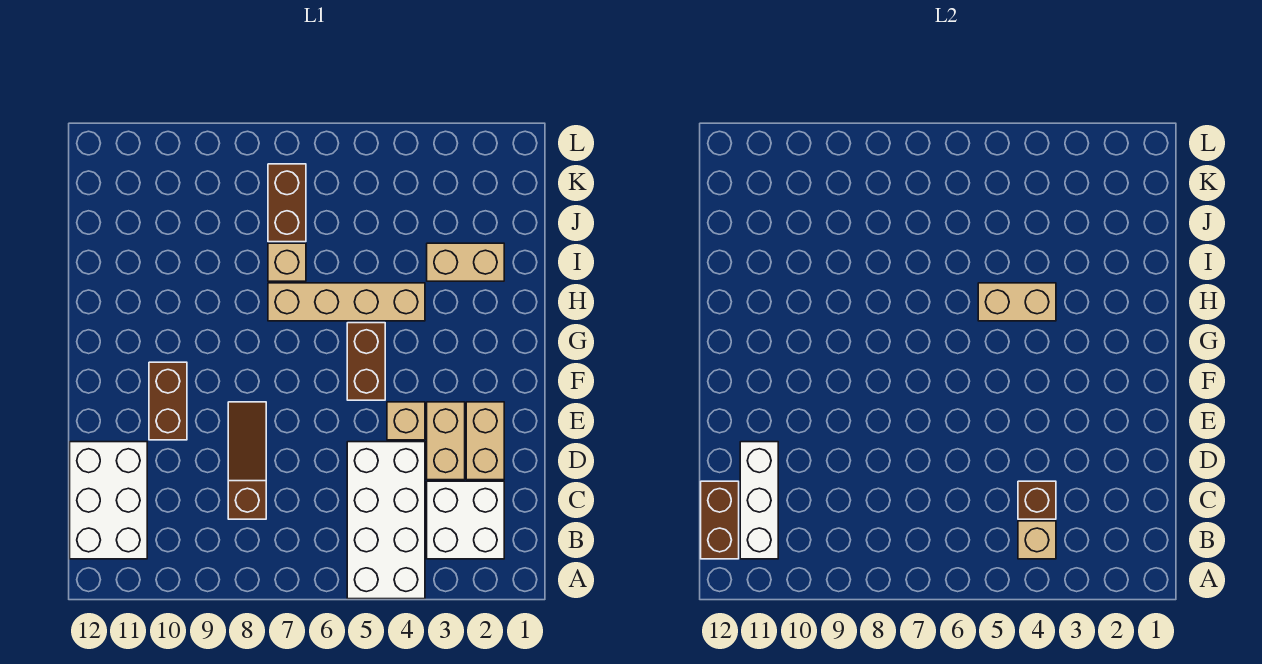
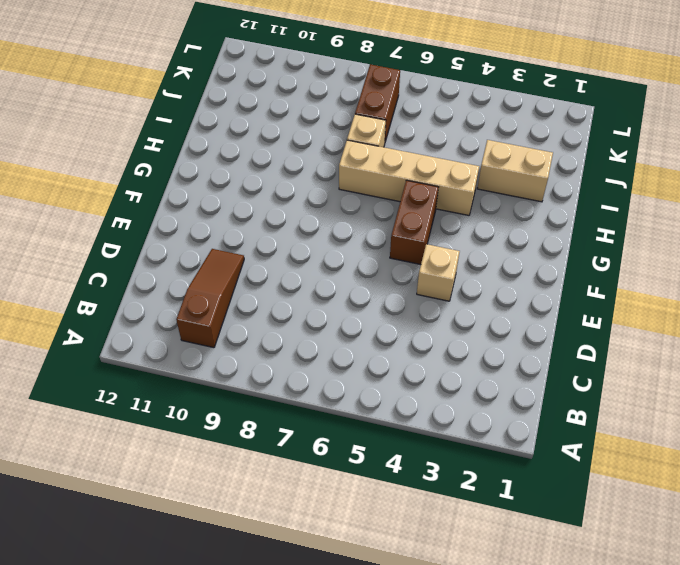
brown slope B10:D10 level 1 top B -> brown slope C8:E8 level 1 top C
none -> white brick A4:D5 level 1
none -> white brick B2:C3 level 1
none -> white brick B11:D12 level 1

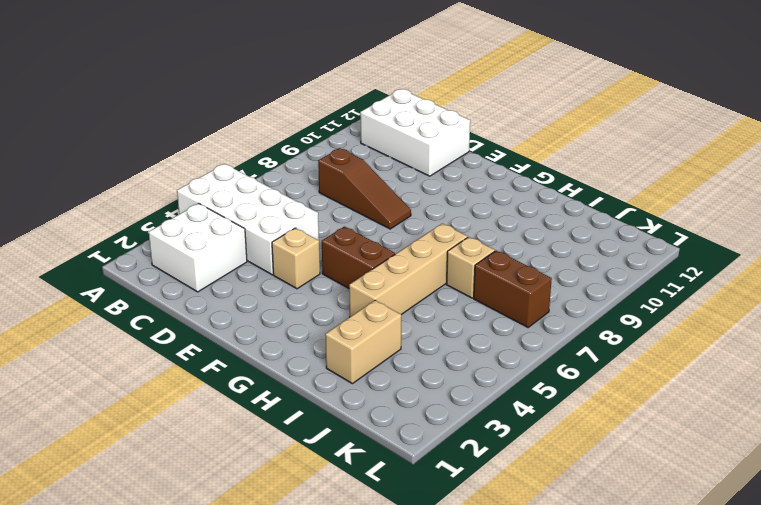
none -> tan brick D2:E2 level 1
none -> tan brick D3:E3 level 1
none -> brown brick E10:F10 level 1

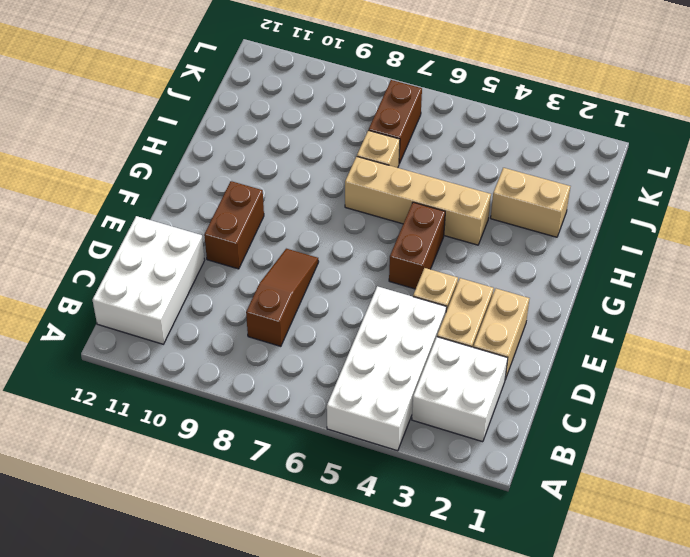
none -> tan brick B4 level 2
none -> white brick B11:D11 level 2
none -> brown brick B12:C12 level 2

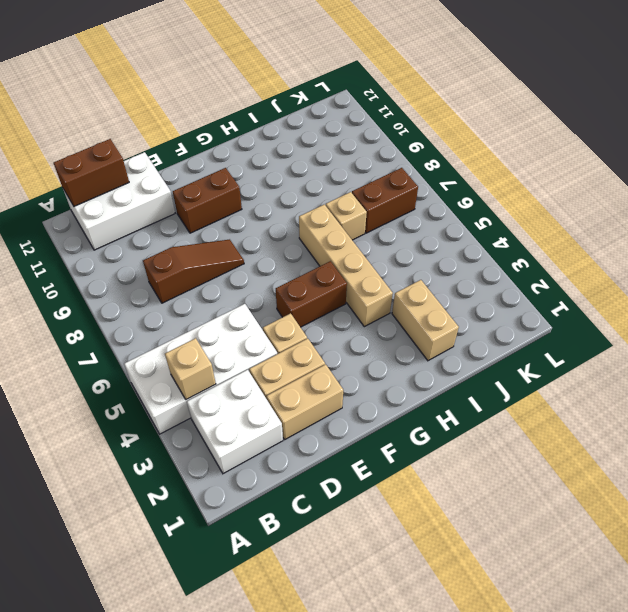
none -> white brick B11:D11 level 2
none -> brown brick C4 level 2
none -> tan brick H4:H5 level 2

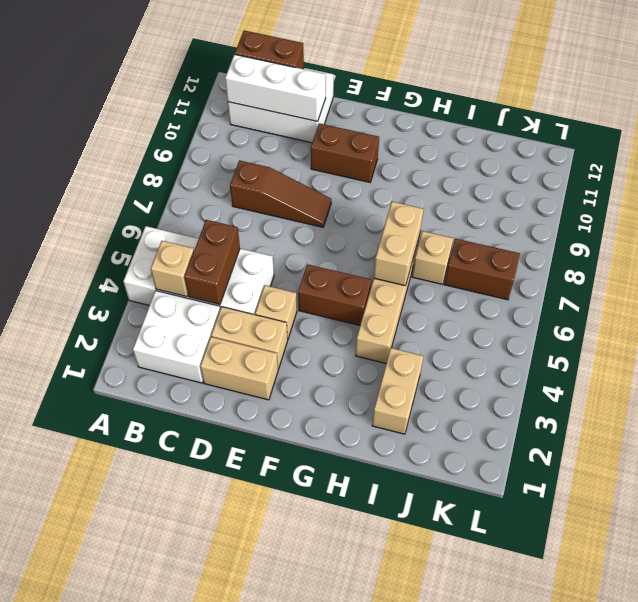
brown brick C4:C5 level 2 -> brown brick C4 level 2
tan brick H6:H7 level 2 -> tan brick H4:H5 level 2

